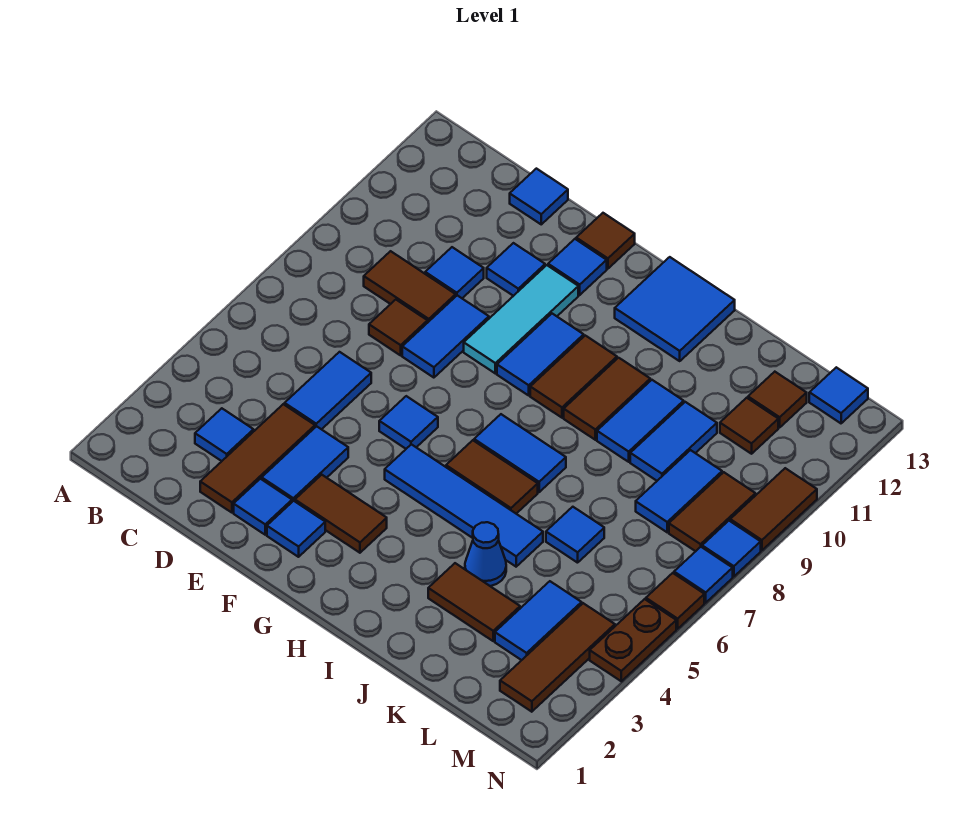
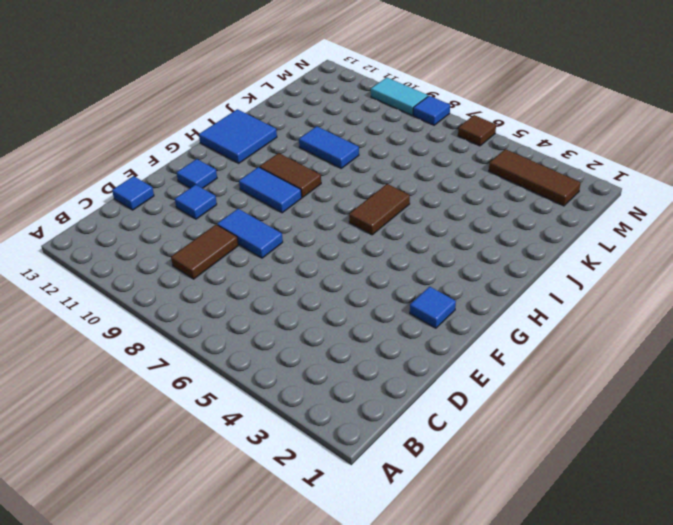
cyan tile N9:N10 level 1 -> brown tile N9:N10 level 1
none -> blue tile C3 level 1
none -> brown tile D2:D4 level 1
none -> blue tile D5:D6 level 1
none -> brown tile D8 level 1

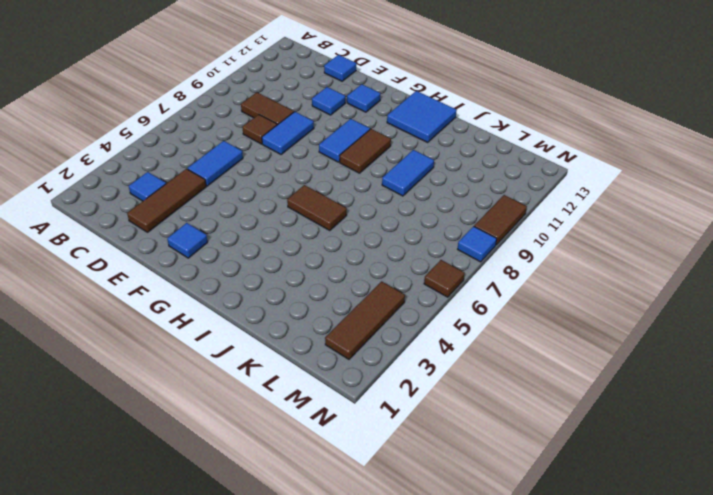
none -> blue tile D10 level 1
none -> blue tile E2 level 1
none -> blue tile E3:E4 level 1
none -> brown tile F3:G3 level 1

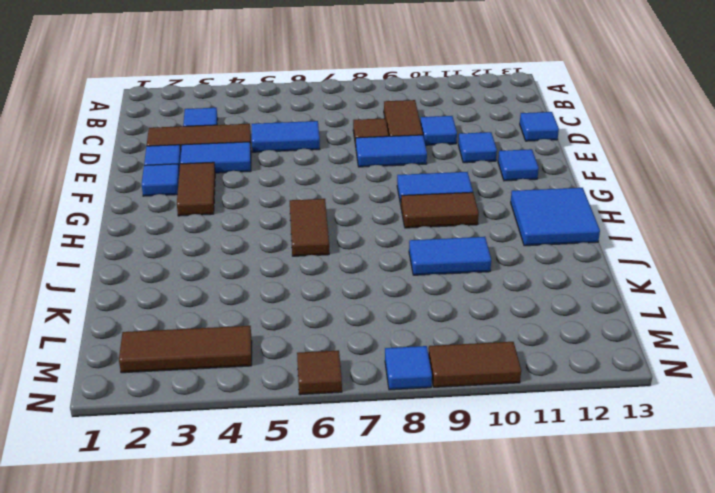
none -> blue tile F6 level 1
none -> cyan tile F9:F11 level 1
none -> brown tile F13 level 1
none -> blue tile G5:J5 level 1

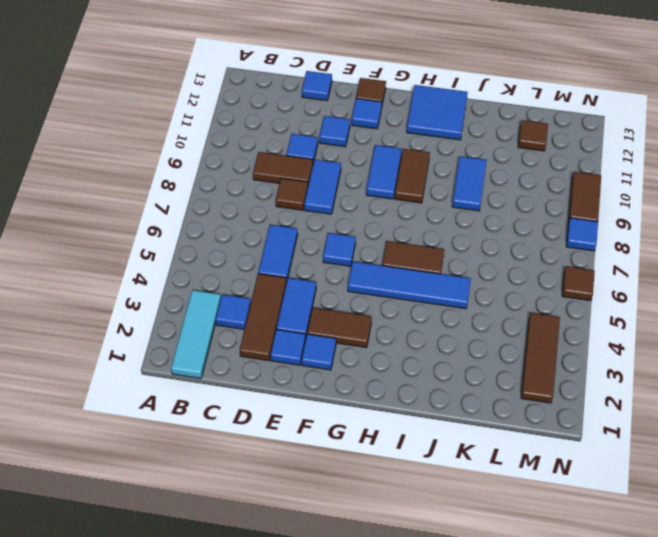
cyan tile B1:B3 level 1 -> cyan tile F9:F11 level 1
none -> blue tile H7:I7 level 1
none -> brown tile I9:I10 level 1
none -> brown tile J3:K3 level 1
none -> blue cone J4 level 1

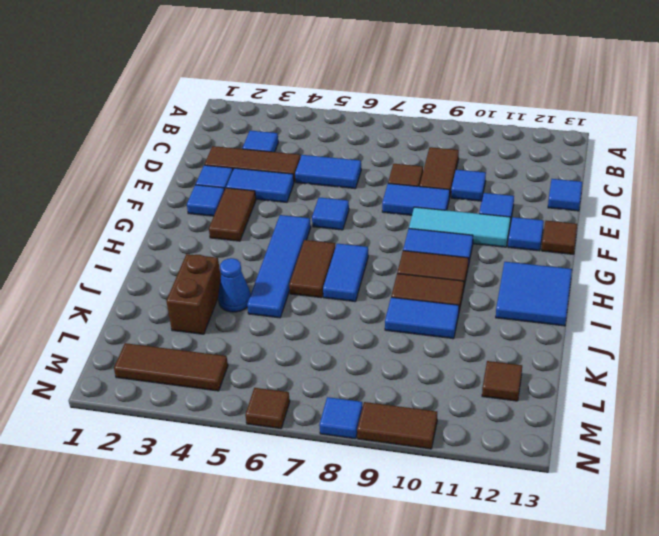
brown brick J3:K3 level 1 -> brown tile J3:K3 level 1
none -> blue tile K6 level 1
none -> blue tile K9:K10 level 1
none -> blue tile L3:L4 level 1
none -> blue tile L8:L9 level 1

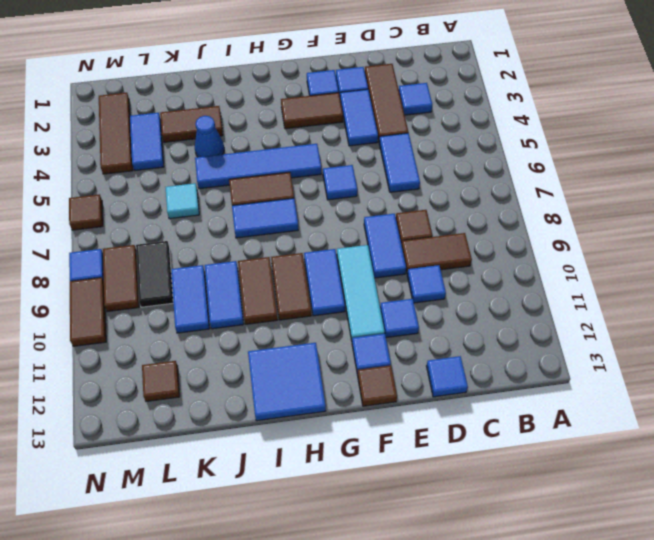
cyan tile K6 level 1 -> blue tile K6 level 1
black tile L8:L9 level 1 -> blue tile L8:L9 level 1
none -> brown tile L11 level 1
none -> blue tile M13 level 1
none -> brown plate N4:N5 level 1
none -> blue tile N7 level 1

